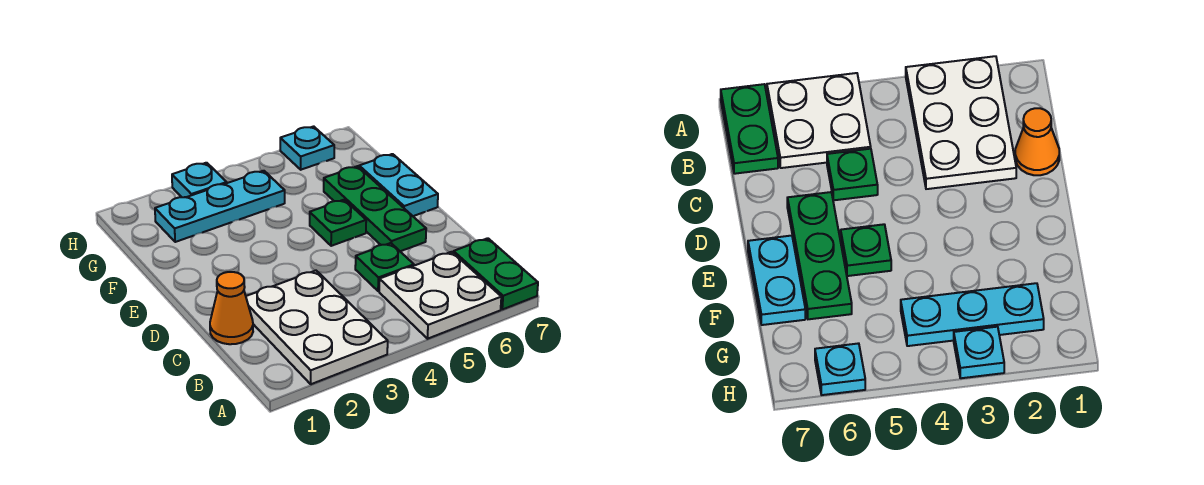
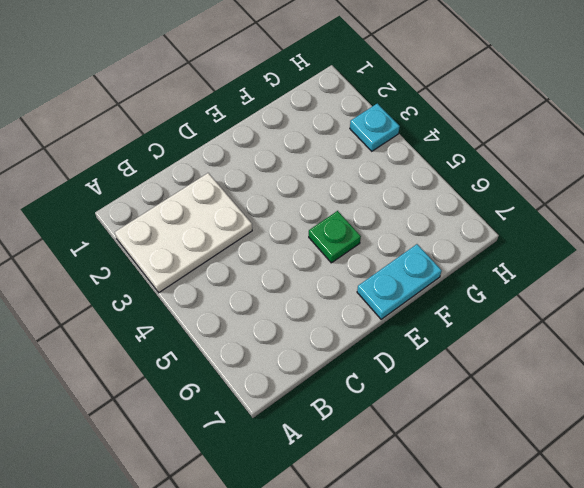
none -> white plate A5:B6 level 1
none -> green plate A7:B7 level 1

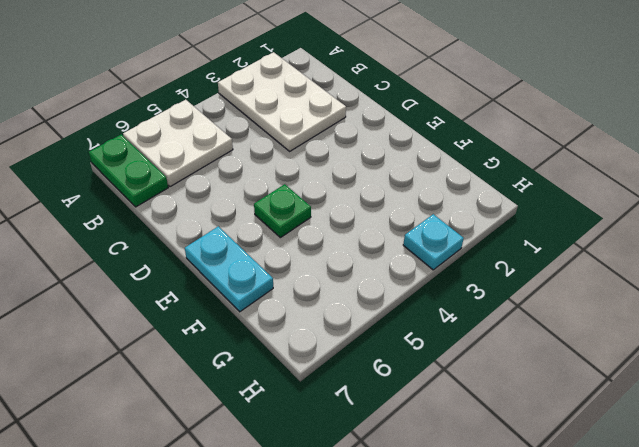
none -> orange cone C1 level 1
none -> green plate C5 level 1

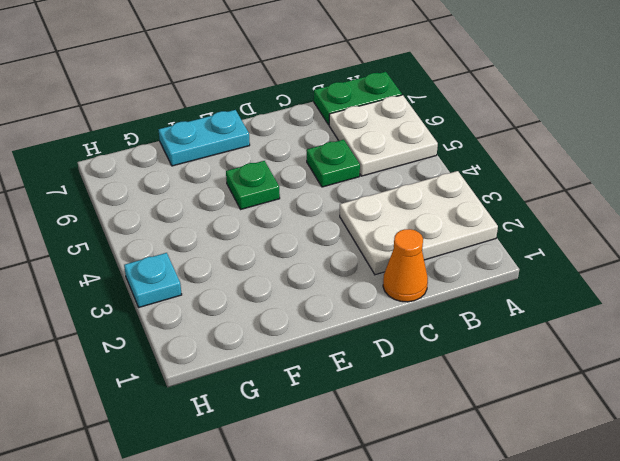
none -> green plate D6:F6 level 1
none -> cyan plate G2:G4 level 1

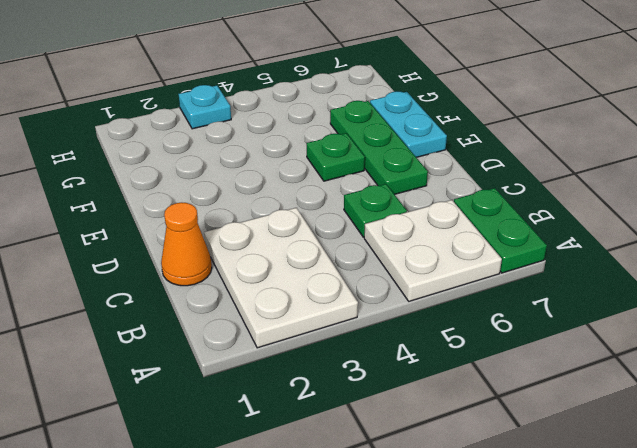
none -> cyan plate G2:G4 level 1
none -> cyan plate H6 level 1

